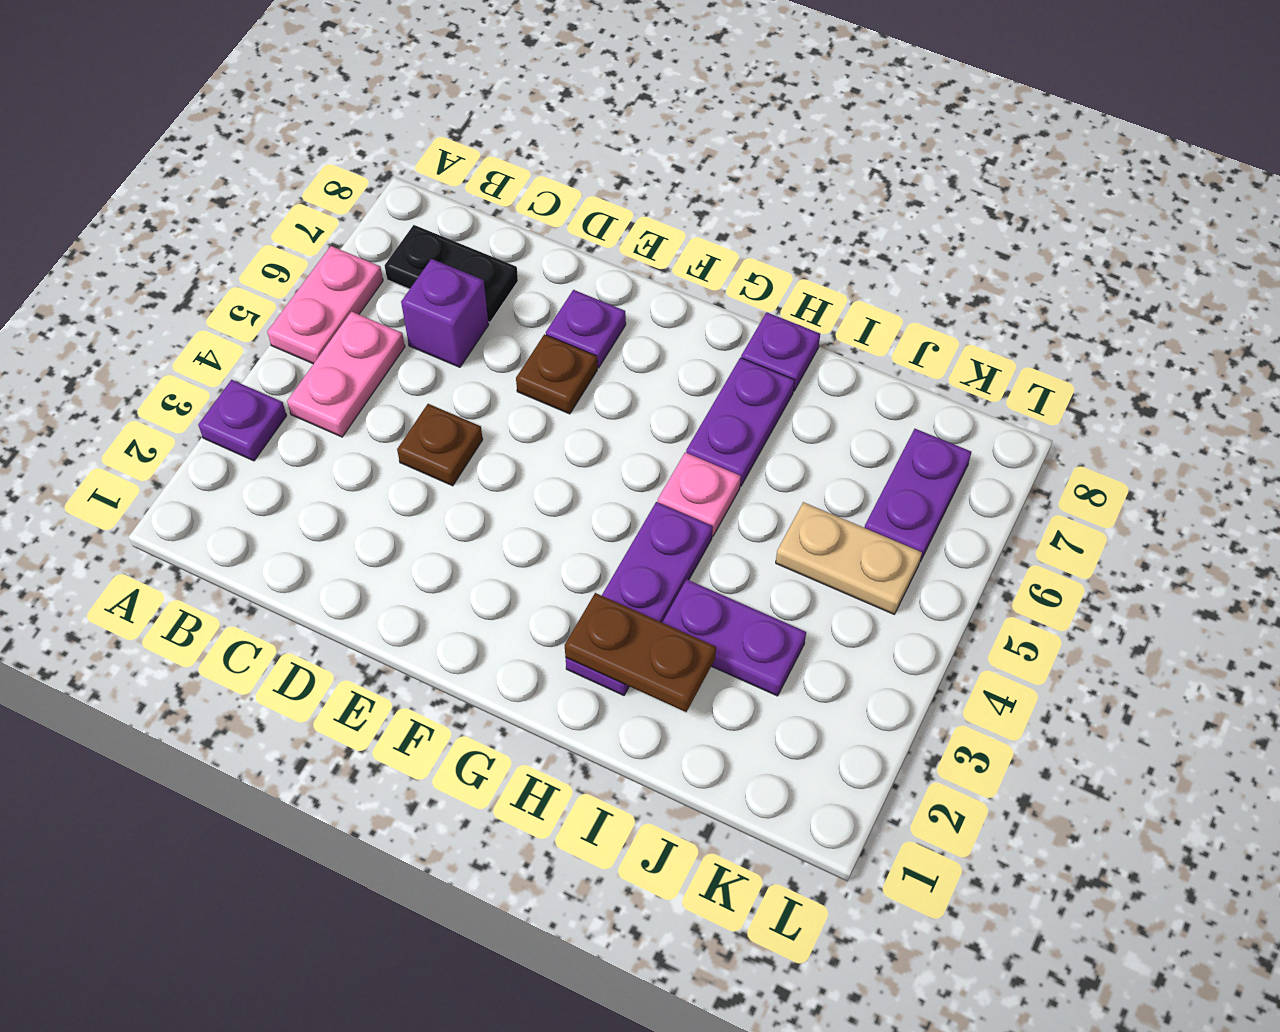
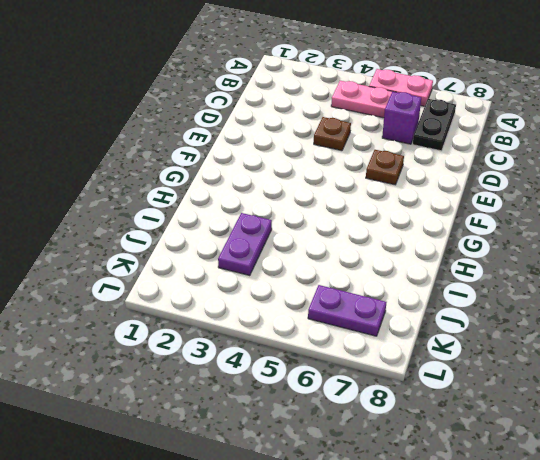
none -> purple plate A3 level 1
none -> purple plate E7 level 1
none -> purple plate H2:H4 level 1

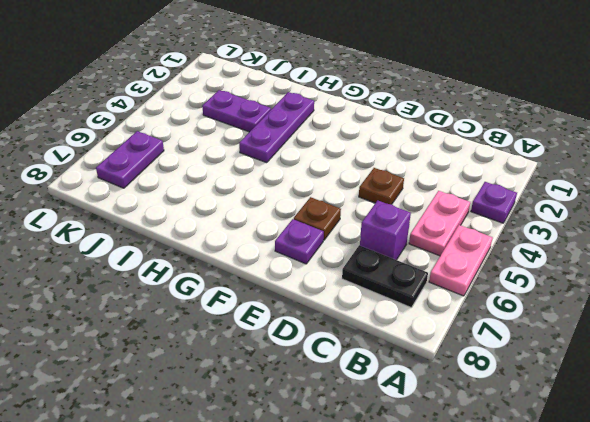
none -> pink plate H5 level 1
none -> purple plate H6:H7 level 1
none -> purple plate H8 level 1

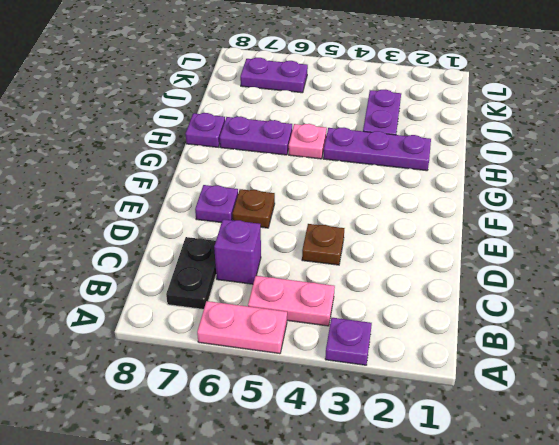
none -> tan plate J5:K5 level 1
none -> brown plate H2:I2 level 2

